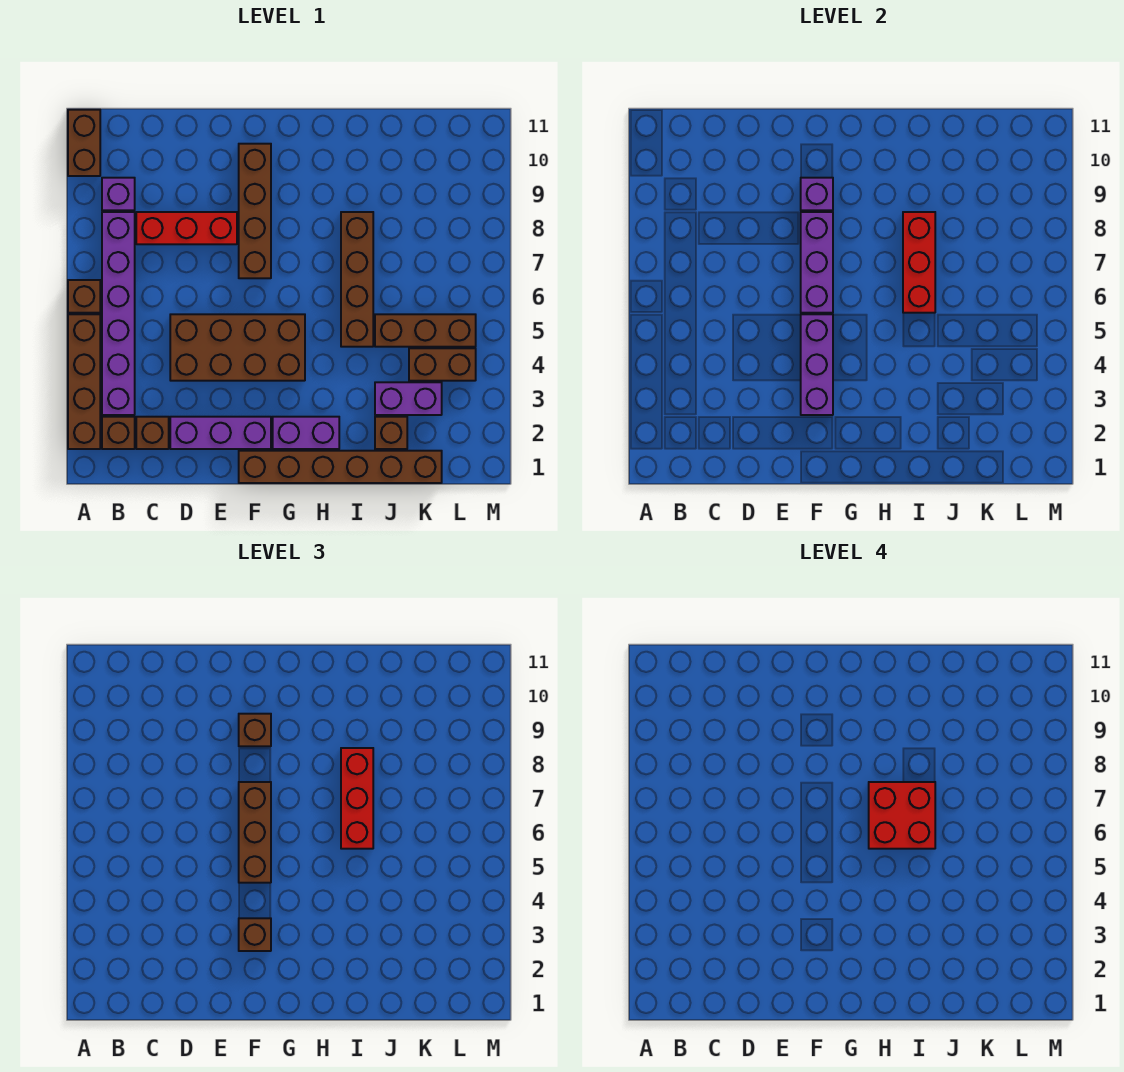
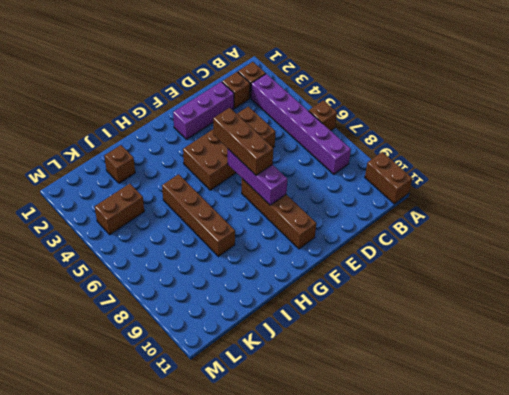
none -> brown brick A2:A5 level 1
none -> purple brick B9 level 1
none -> red brick C8:E8 level 1

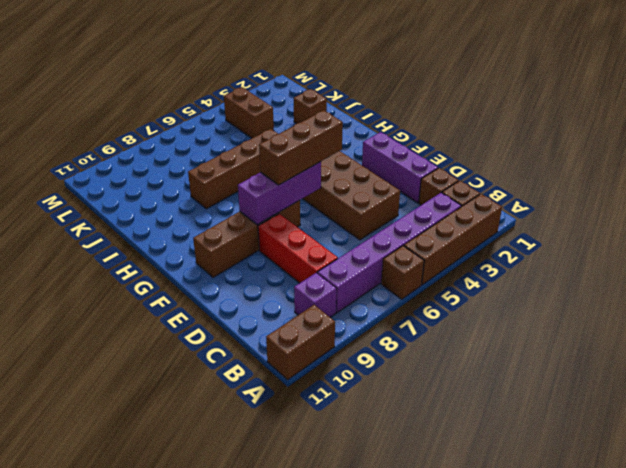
none -> brown brick F1:K1 level 1
none -> purple brick G2:H2 level 1
none -> purple brick J3:K3 level 1

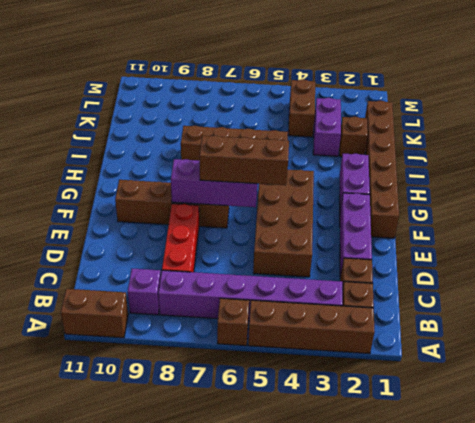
none -> brown brick J5:L5 level 1
none -> purple brick F3:F5 level 2
none -> purple brick F9 level 2

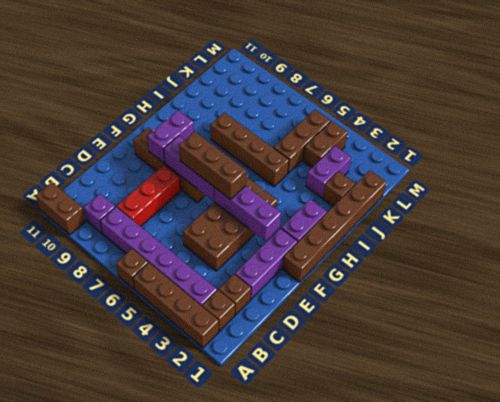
purple brick F9:G9 level 2 -> purple brick F9 level 2
none -> red brick I6:I8 level 2
none -> brown brick F3 level 3
none -> brown brick F9 level 3

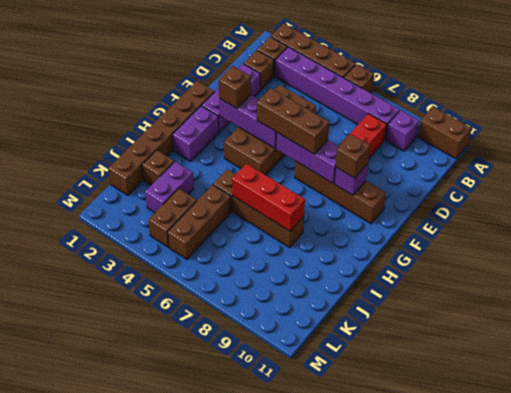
none -> red brick I6:I8 level 3
none -> red brick H6:I7 level 4

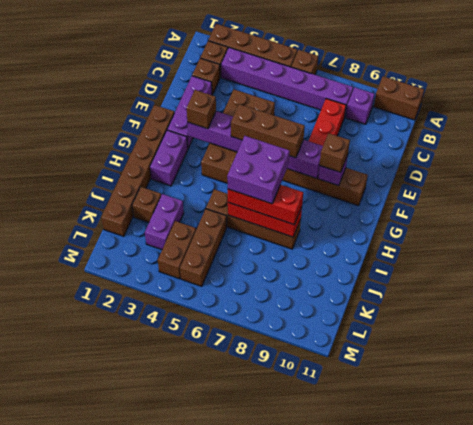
purple brick H6:I7 level 4 -> red brick H6:I7 level 4

